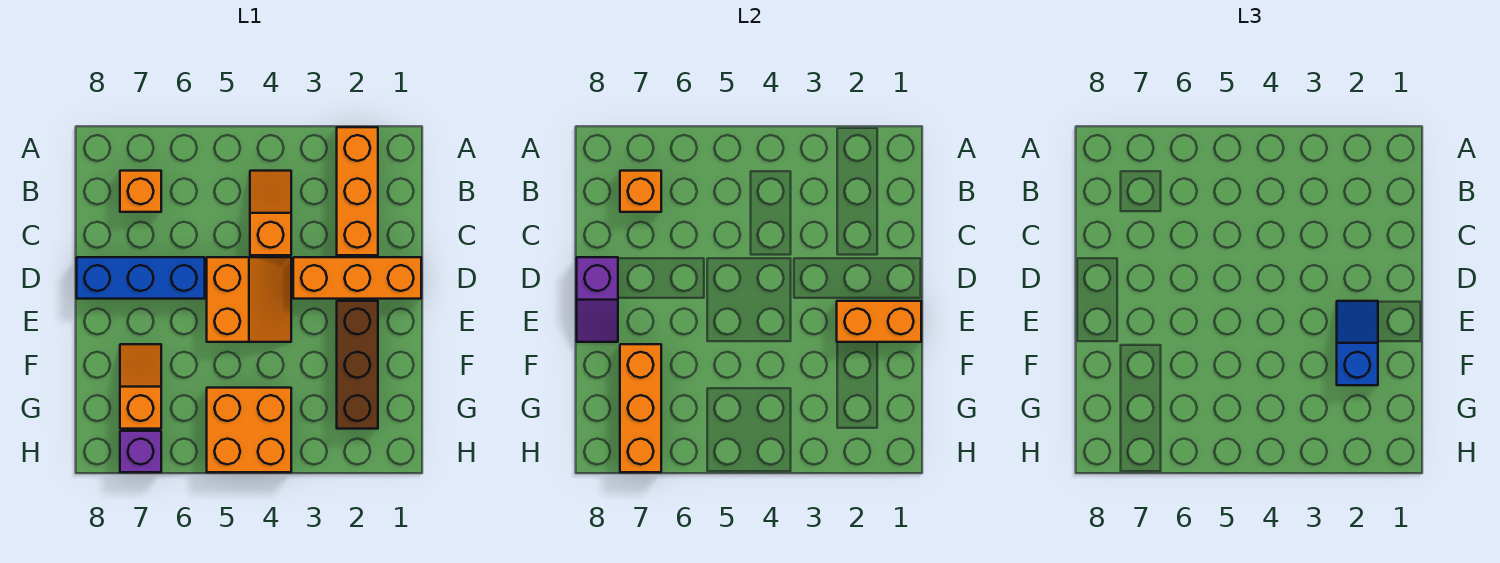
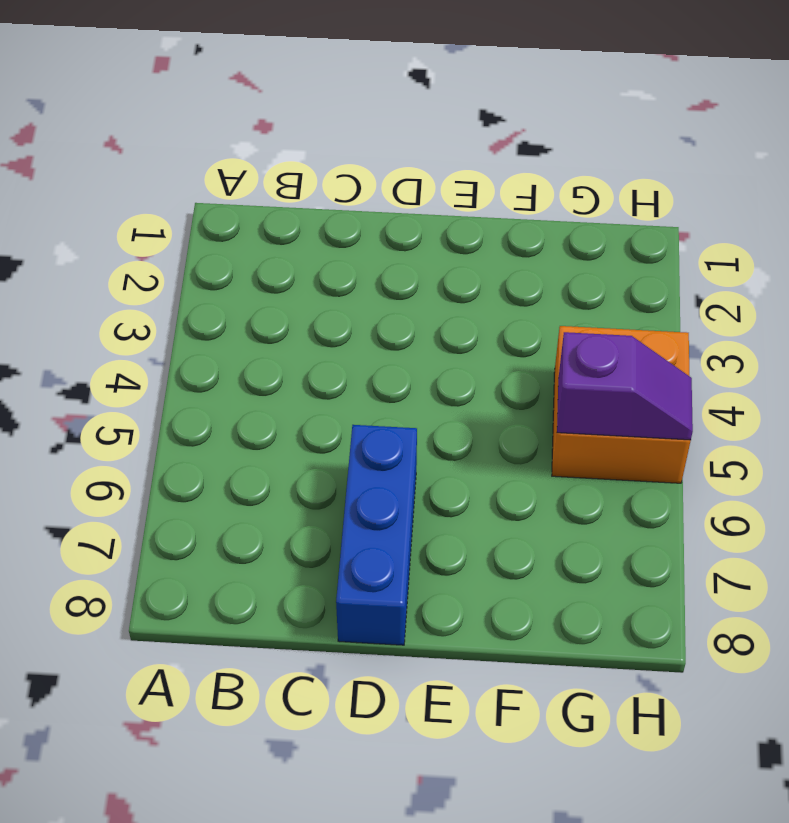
purple slope G5:H5 level 2 top G -> purple slope D8:E8 level 2 top D
none -> orange brick A2:C2 level 1
none -> orange slope B4:C4 level 1 top C
none -> orange brick B7 level 1

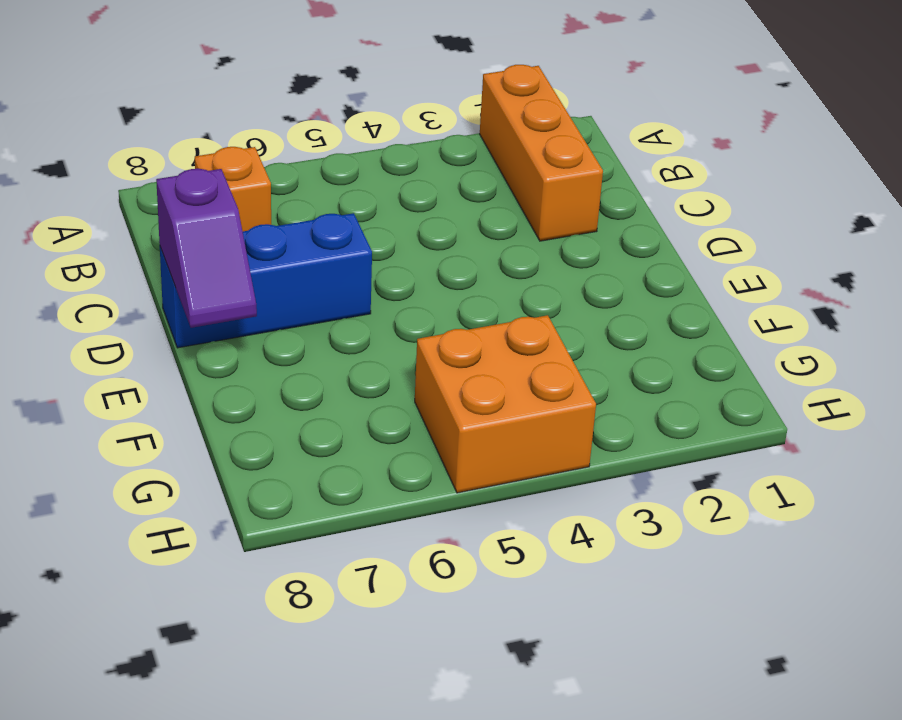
none -> orange slope B4:C4 level 1 top C
none -> orange brick D1:D3 level 1
none -> orange slope D4:E5 level 1 top 5

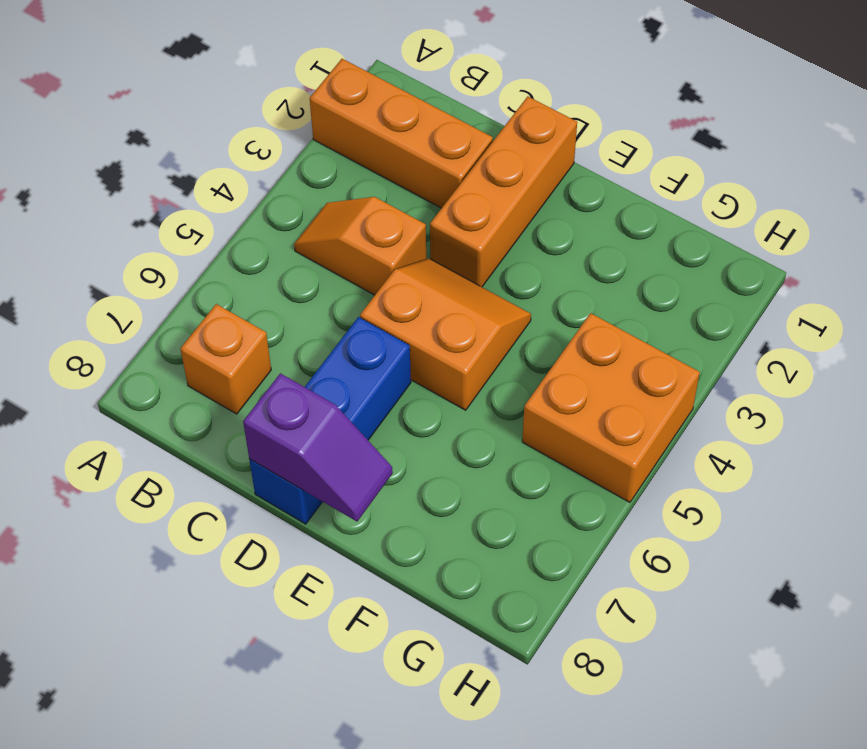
none -> brown brick E2:G2 level 1
none -> orange slope F7:G7 level 1 top G
none -> purple brick H7 level 1

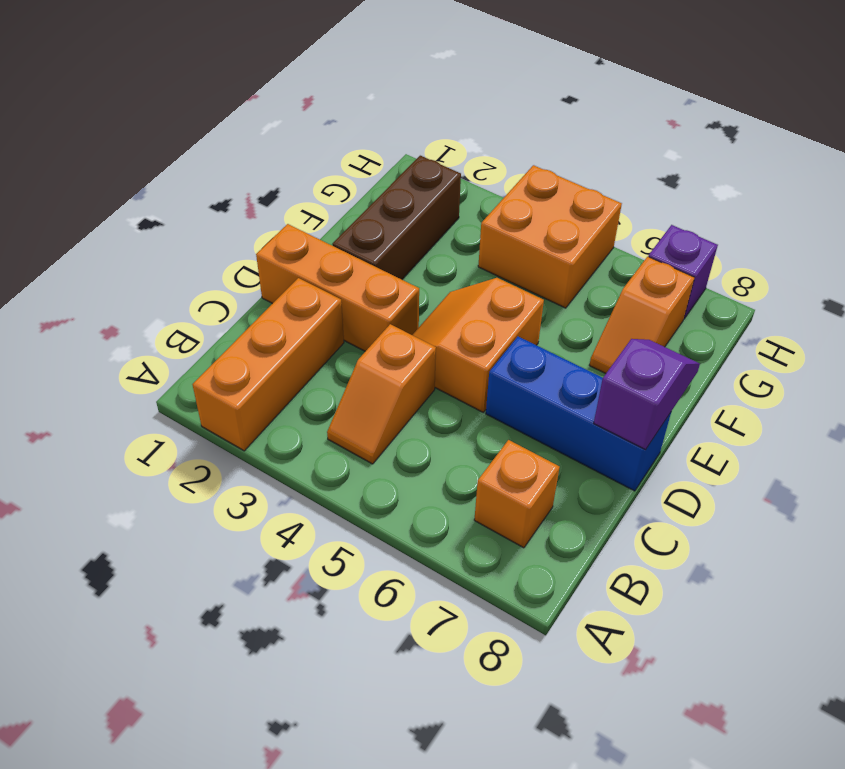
none -> orange brick B7 level 2
none -> orange brick E1:E2 level 2
none -> orange brick F7:H7 level 2

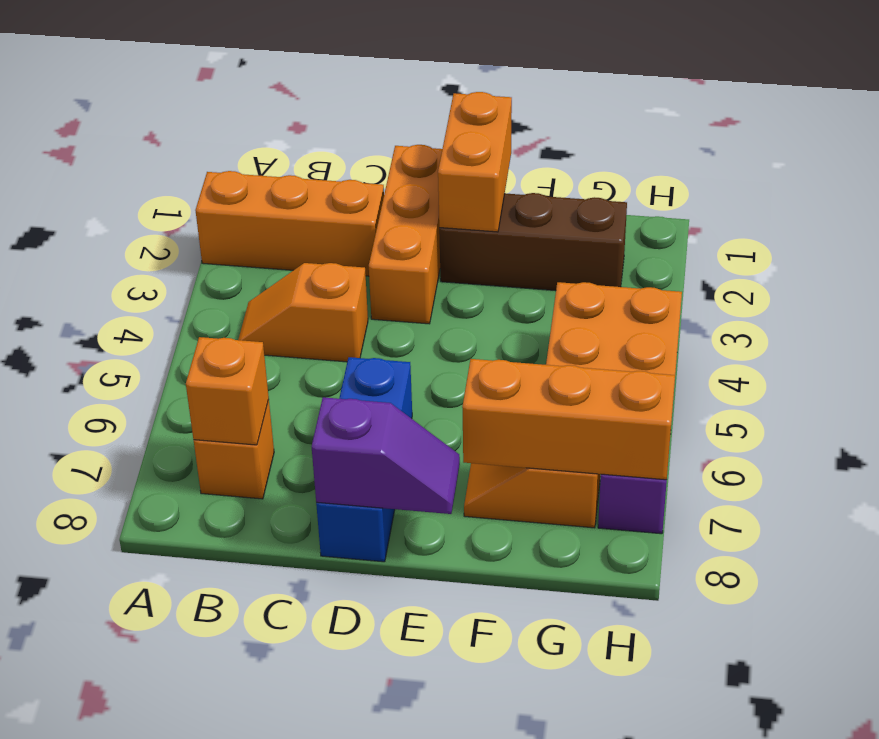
none -> orange slope D4:E5 level 1 top 5
none -> blue slope E2:F2 level 3 top F

